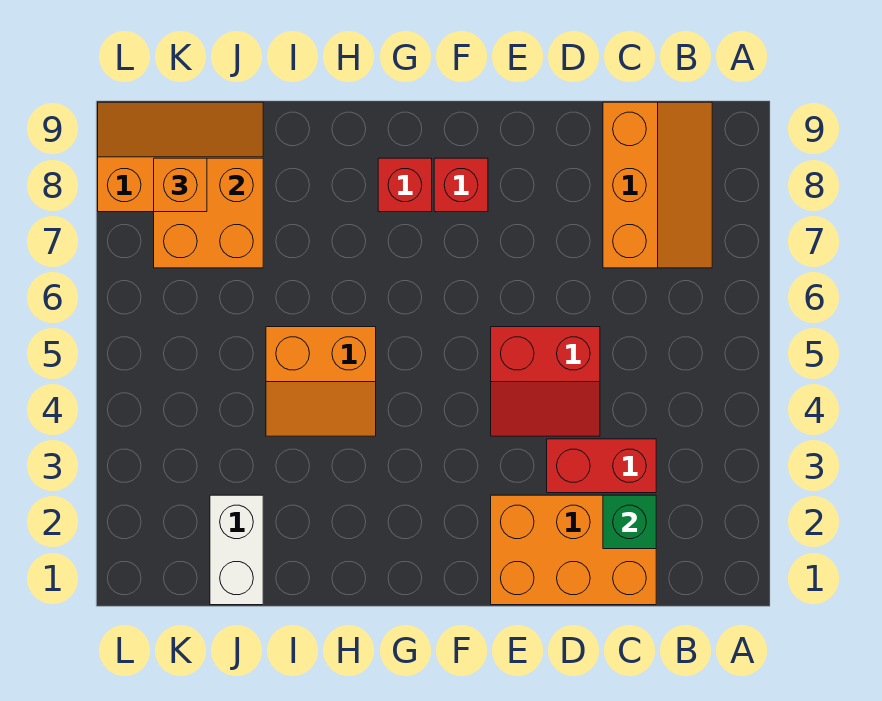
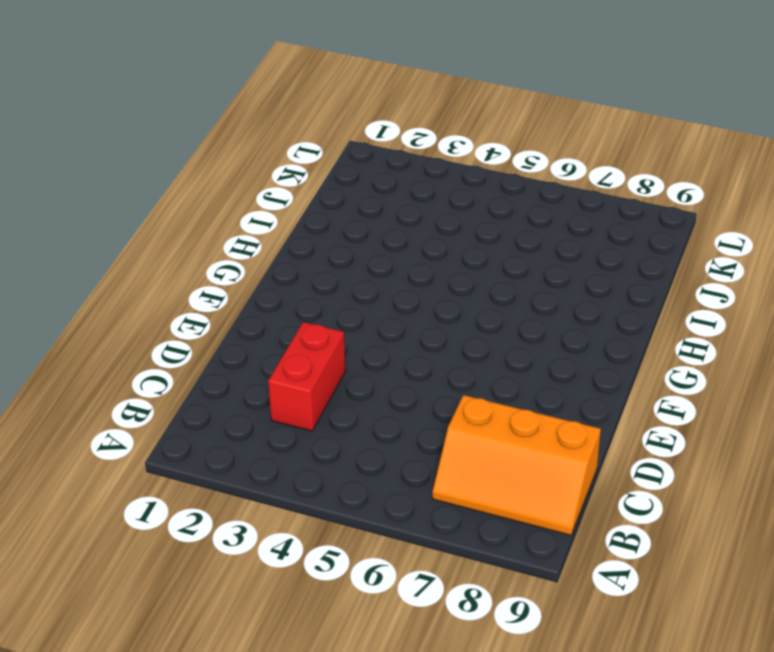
none -> orange brick C1:E2 level 1
none -> red slope D4:E5 level 1 top 5
none -> red brick F8 level 1

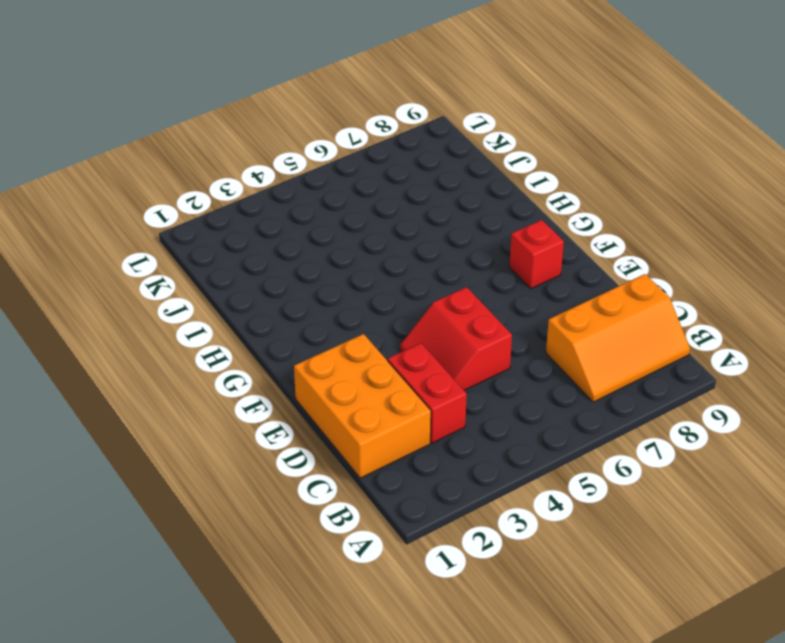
none -> red brick G8 level 1
none -> orange slope H4:I5 level 1 top 5
none -> white brick J1:J2 level 1

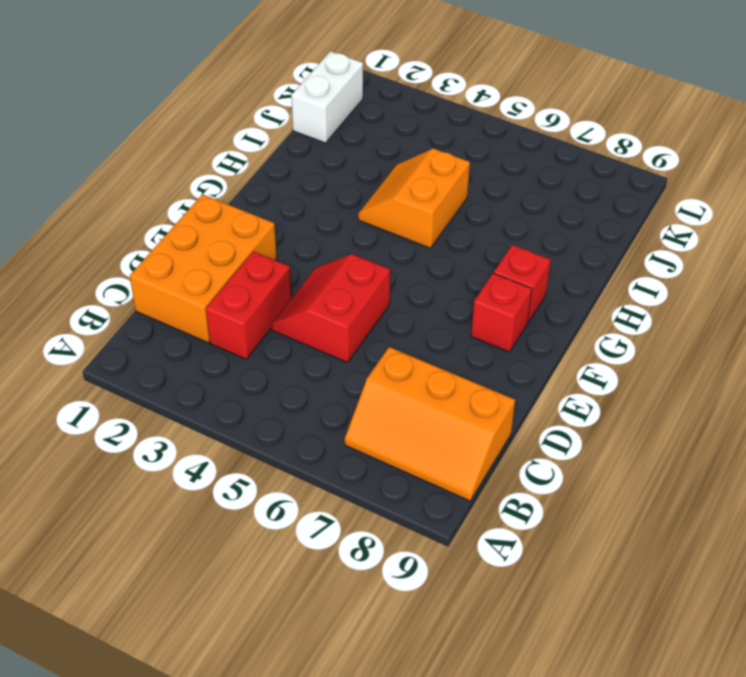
white brick J1:K1 level 1 -> white brick J1:J2 level 1
none -> orange slope J8:L9 level 1 top 8
none -> green brick C2 level 2
none -> orange brick J7:K8 level 2

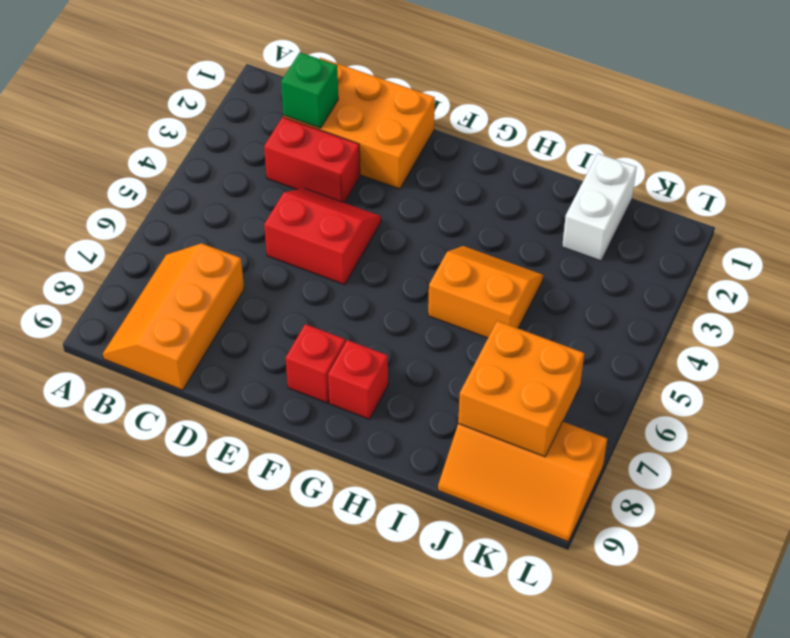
none -> orange brick K8 level 3

